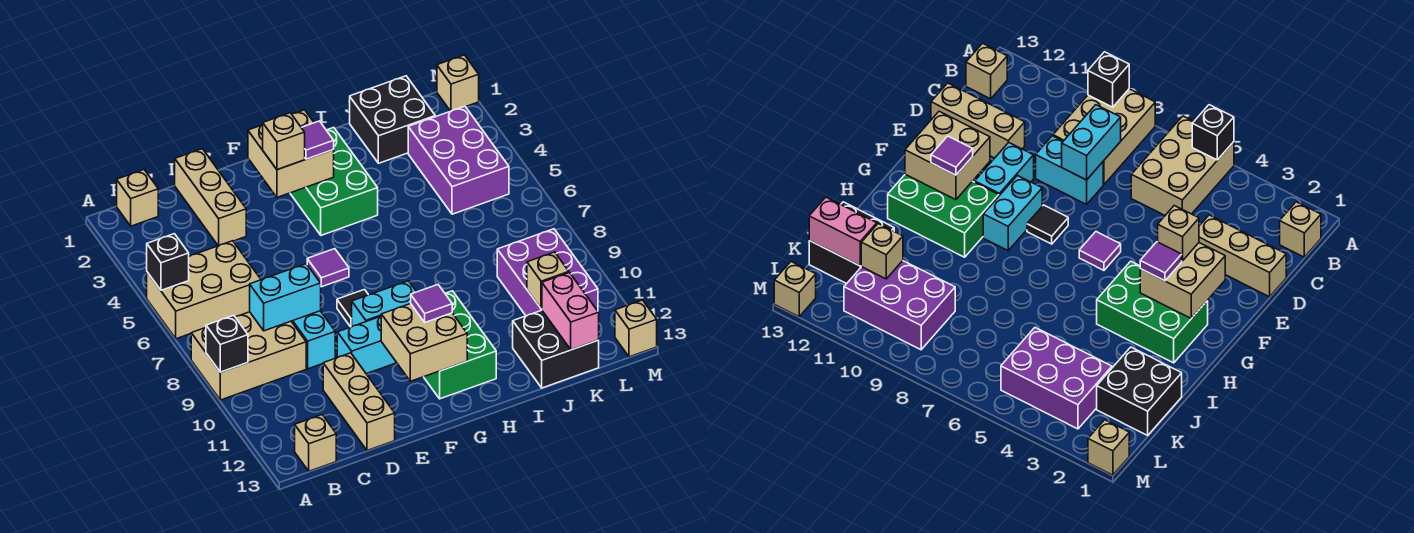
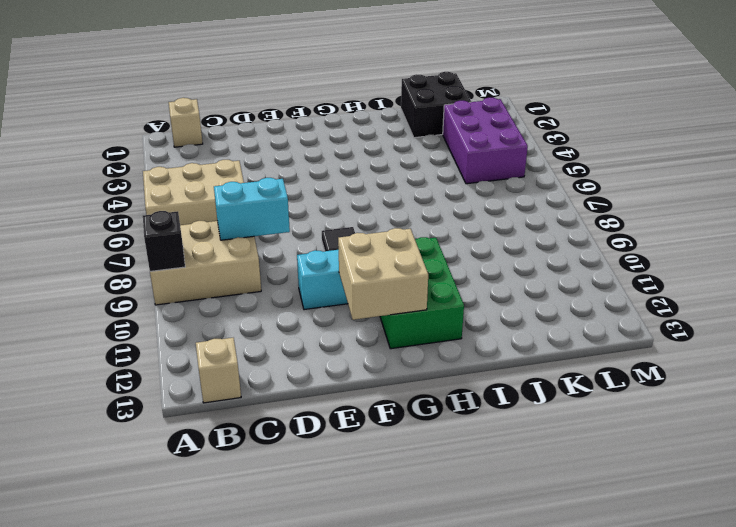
none -> tan brick D1:D3 level 1
none -> cyan brick D8:D9 level 1
none -> tan brick D11:D13 level 1

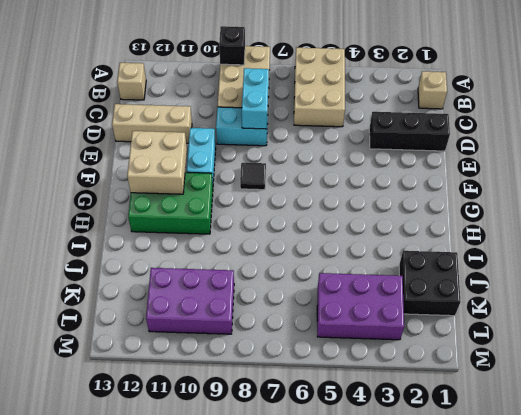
black brick D1:D3 level 1 -> tan brick D1:D3 level 1
none -> purple tile F6 level 1
none -> cyan brick F9:G9 level 1
none -> green brick G2:H4 level 1

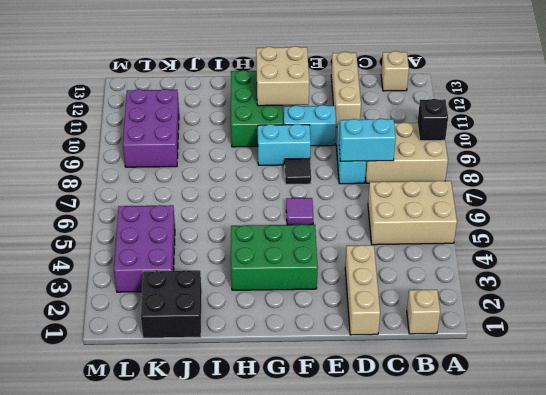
green brick F3:H4 level 1 -> green brick G2:H4 level 1
none -> black brick J12:K13 level 1
none -> tan brick M1 level 1
none -> tan brick M13 level 1

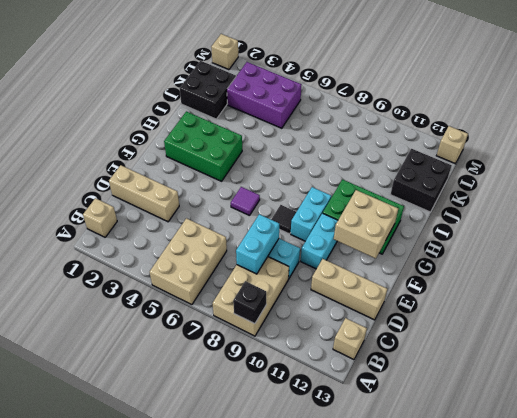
none -> purple brick K9:L11 level 1
none -> black brick A5 level 2
none -> tan brick F2:G3 level 2

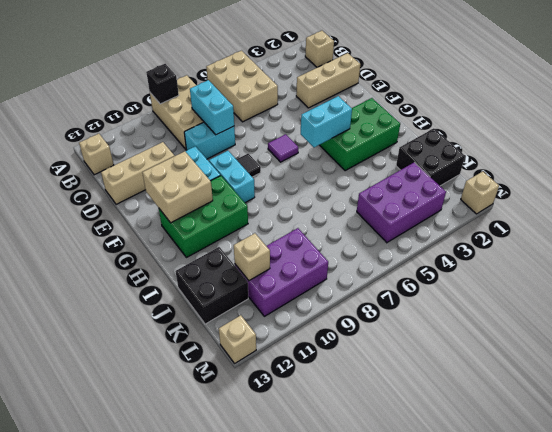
cyan brick G4:G5 level 2 -> none
none -> black brick A5 level 2
none -> tan brick F2:G3 level 2
none -> pink brick K12:K13 level 2

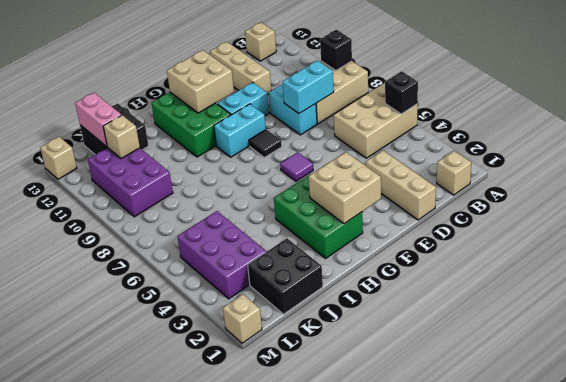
none -> tan brick F3 level 3
none -> purple tile G3 level 3
none -> purple tile G11 level 3

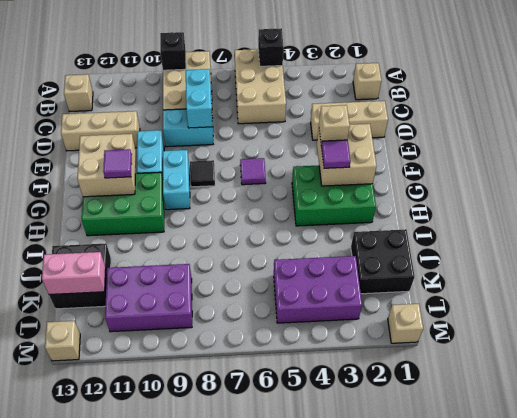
none -> tan brick K11 level 2

